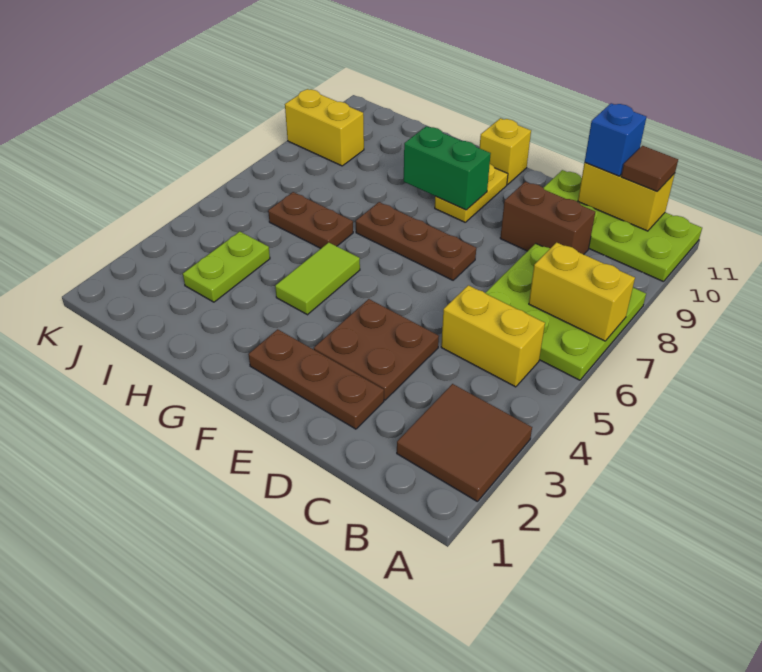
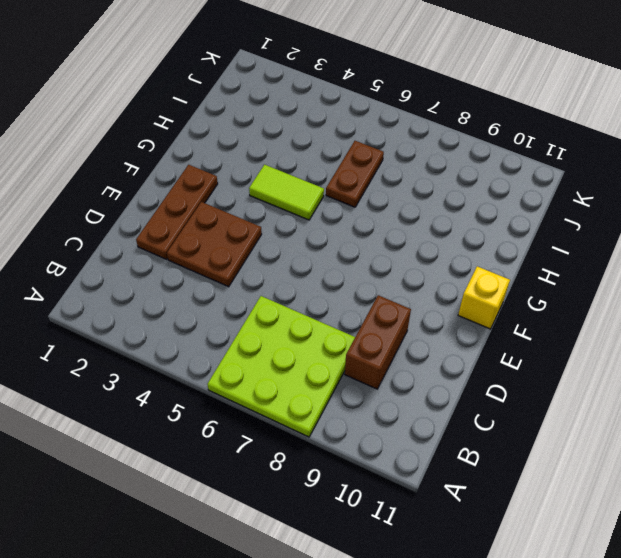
none -> brown tile A2:B3 level 1
none -> lime plate A10:D11 level 1
none -> yellow brick B5:C5 level 1

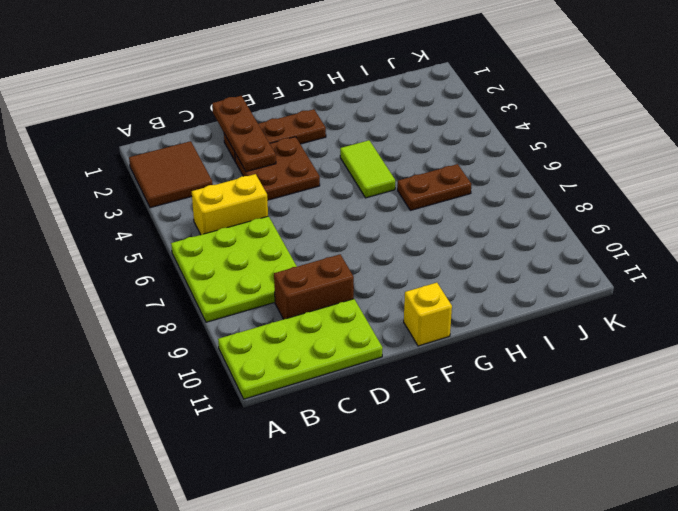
brown plate D1:D3 level 2 -> brown plate E7:G7 level 1
none -> yellow plate F9:F10 level 1
none -> lime plate I3:I4 level 1
none -> yellow brick J9:K9 level 1

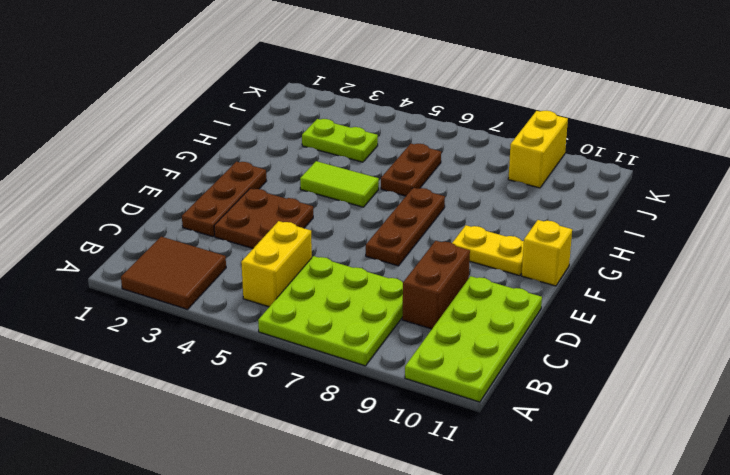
none -> yellow brick A7:B7 level 2
none -> yellow brick B11:C11 level 2
none -> green brick F9:G9 level 2

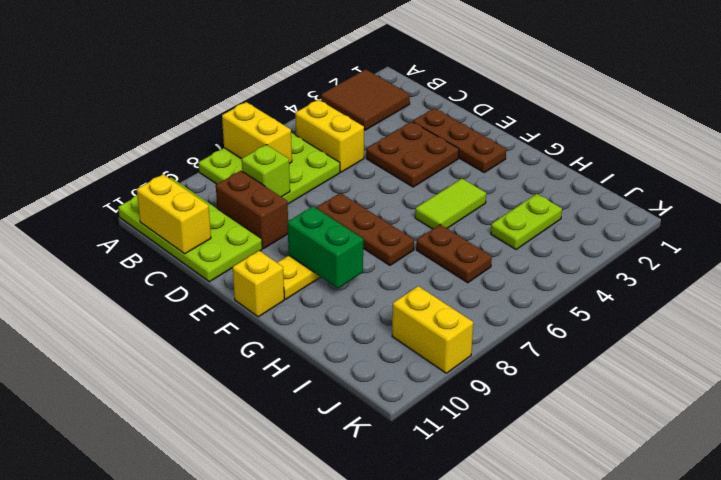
lime brick C8 level 2 -> none
none -> brown tile B11 level 3
none -> blue brick C11 level 3

